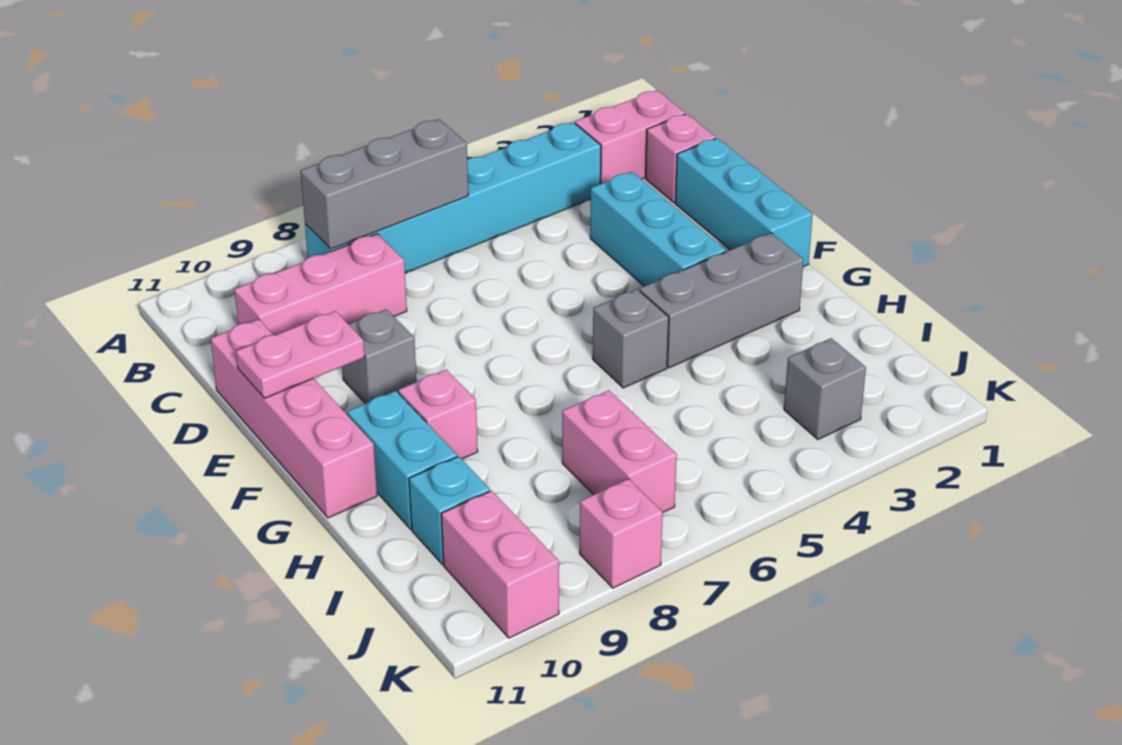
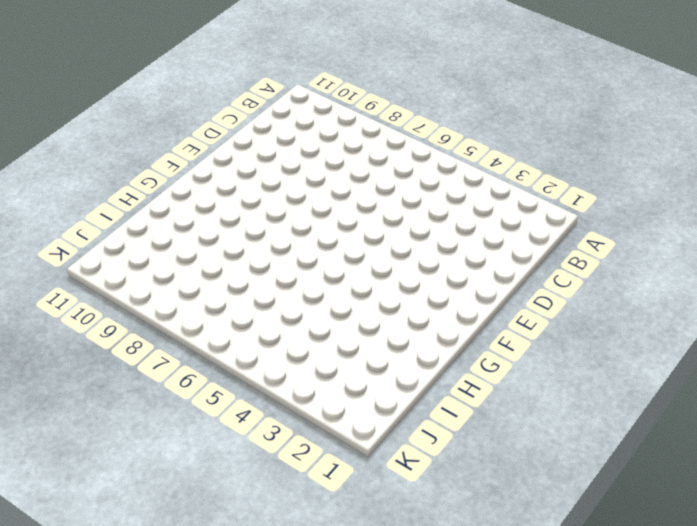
none -> pink brick B1:B2 level 1
none -> cyan brick B3:B8 level 1
none -> pink brick C1 level 1

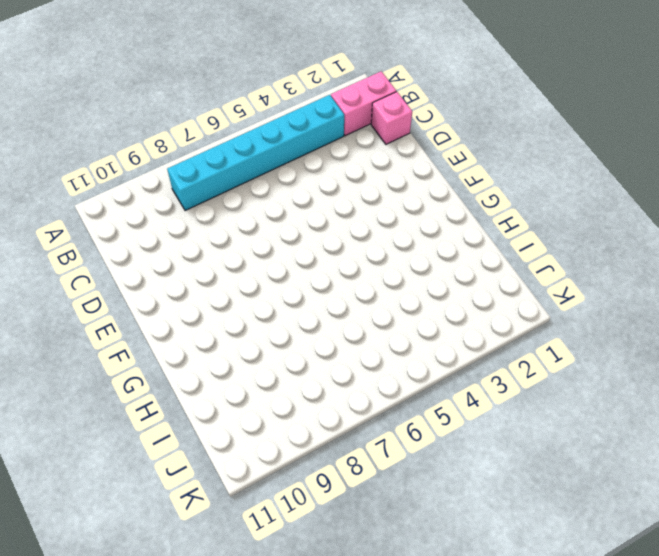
none -> pink brick C8:C10 level 1
none -> cyan brick D1:F1 level 1
none -> cyan brick D3:F3 level 1

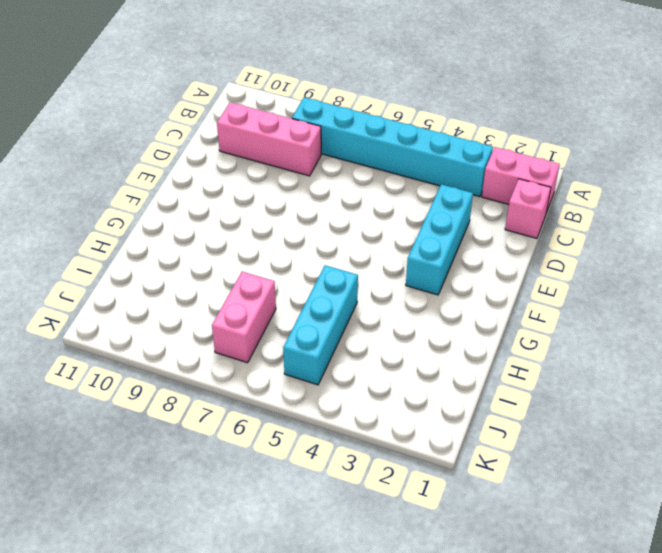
cyan brick H5:J5 level 1 -> cyan brick D1:F1 level 1
none -> pink brick D11:G11 level 1
none -> grey brick E9 level 1
none -> grey brick G2:G4 level 1

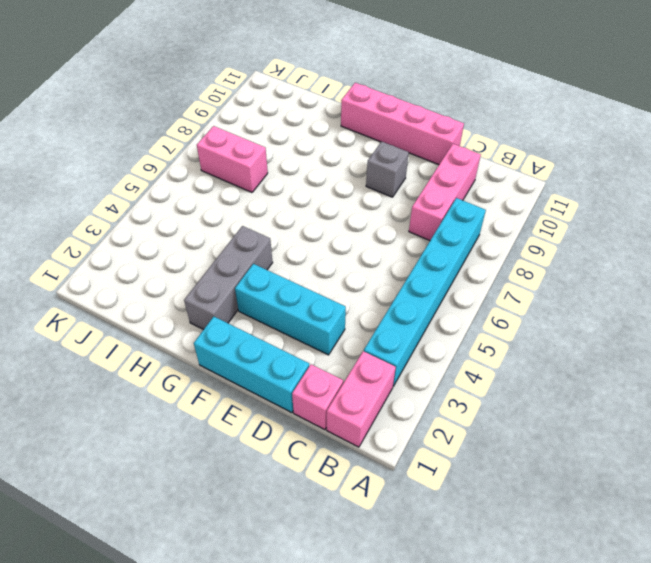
none -> grey brick G5 level 1
none -> pink brick G9 level 1
none -> cyan brick G10:H10 level 1

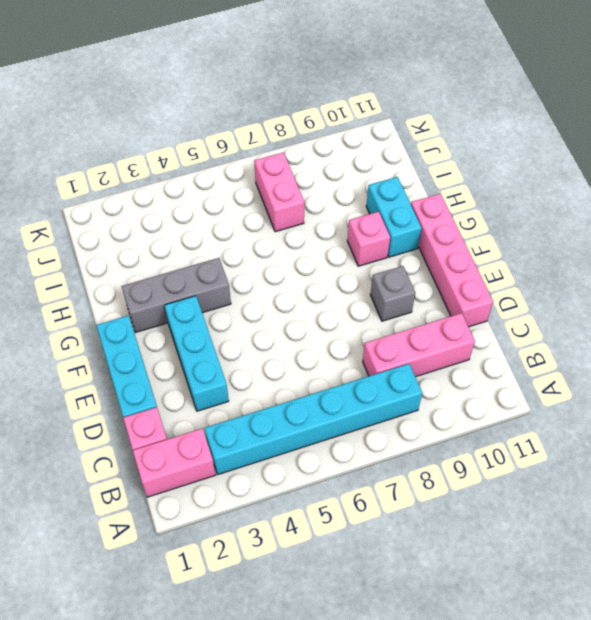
none -> grey brick G5 level 1
none -> cyan brick I10 level 1
none -> grey brick J3 level 1

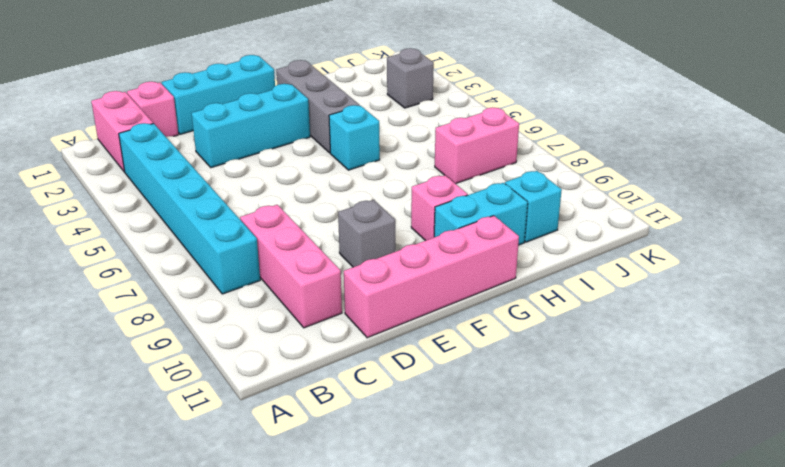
cyan brick G5 level 1 -> grey brick G5 level 1
none -> pink brick J10:K10 level 1
none -> pink brick K8 level 1
none -> grey brick B6:B8 level 2

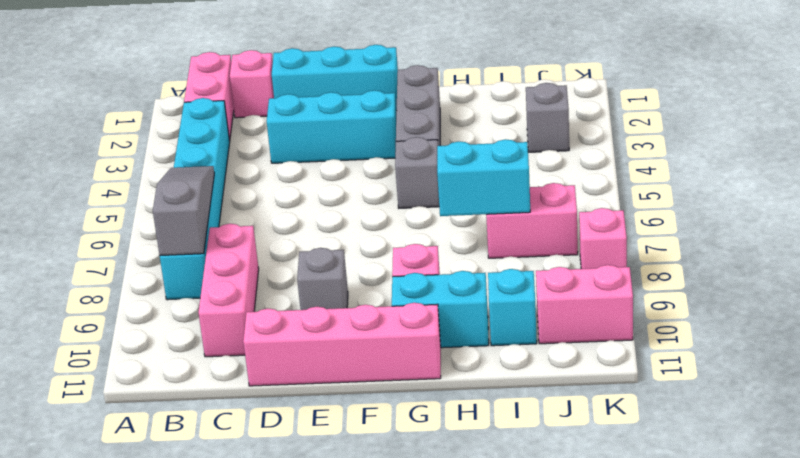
grey slope B6:B8 level 2 top 8 -> grey brick B6:B8 level 2
cyan brick H7:I7 level 2 -> none
none -> pink plate E10:E11 level 2

